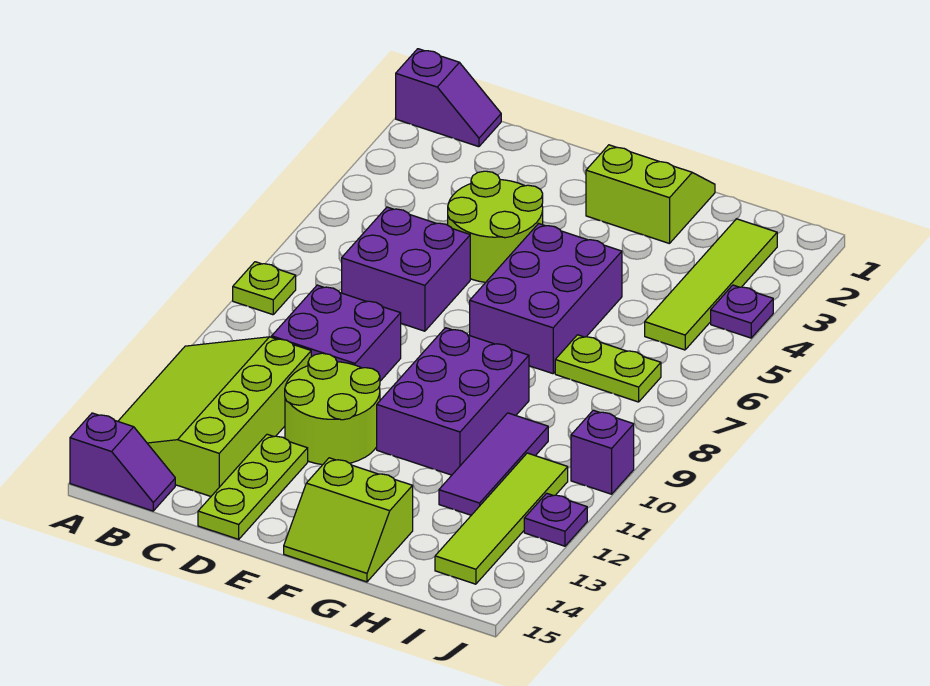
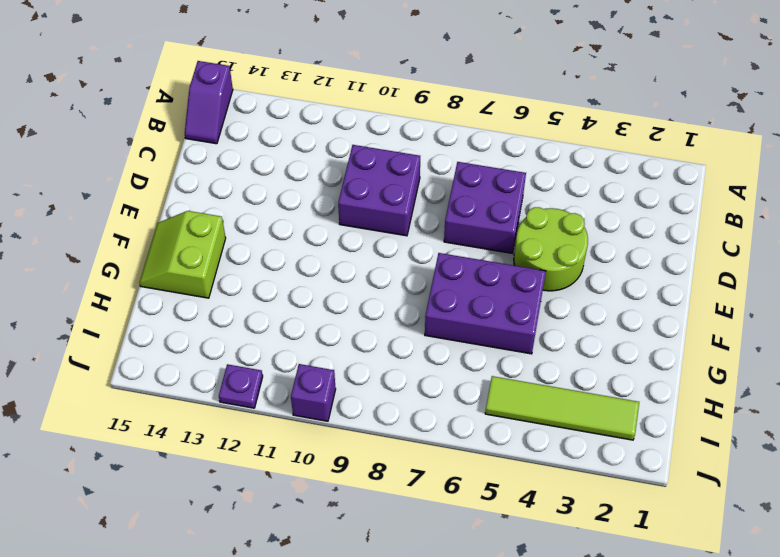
none -> purple slope A1:B1 level 1 top A
none -> lime plate A8 level 1
none -> lime slope A11:C14 level 1 top C

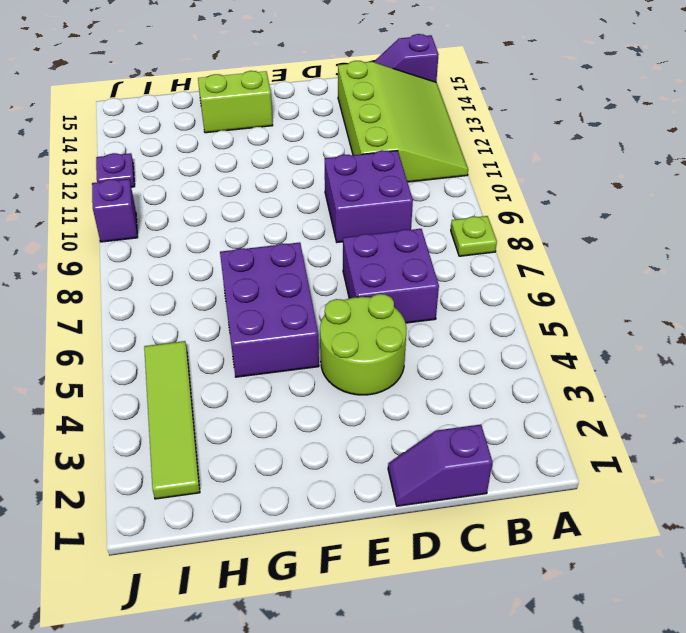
purple slope C1:D1 level 1 top C -> purple slope A1:B1 level 1 top A
none -> lime round brick D11:E12 level 1
none -> lime plate D13:D15 level 1
none -> lime slope F1:G2 level 1 top 2

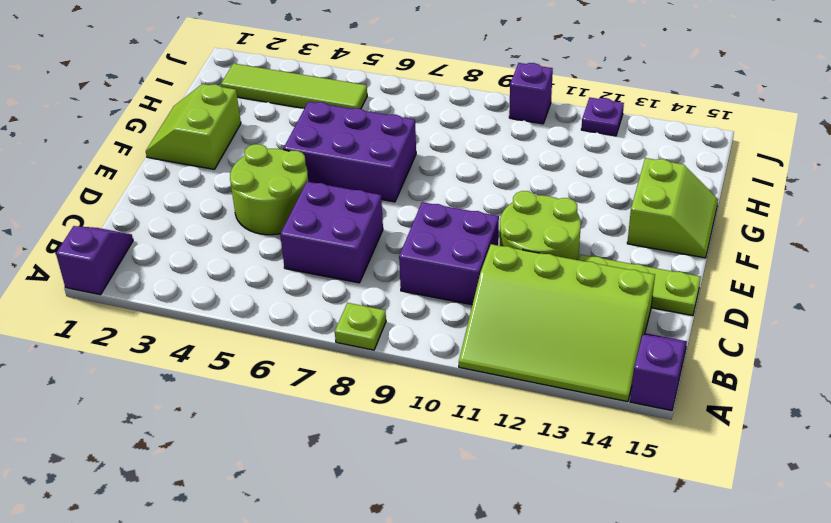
none -> purple brick F9:G11 level 1
none -> lime plate H7:I7 level 1
none -> purple tile H10:H12 level 1

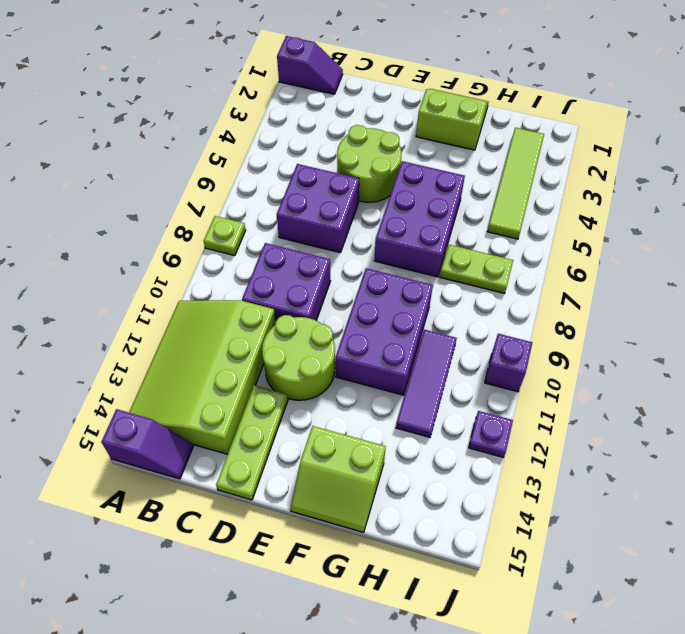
none -> lime tile I11:I14 level 1
none -> purple plate J4 level 1

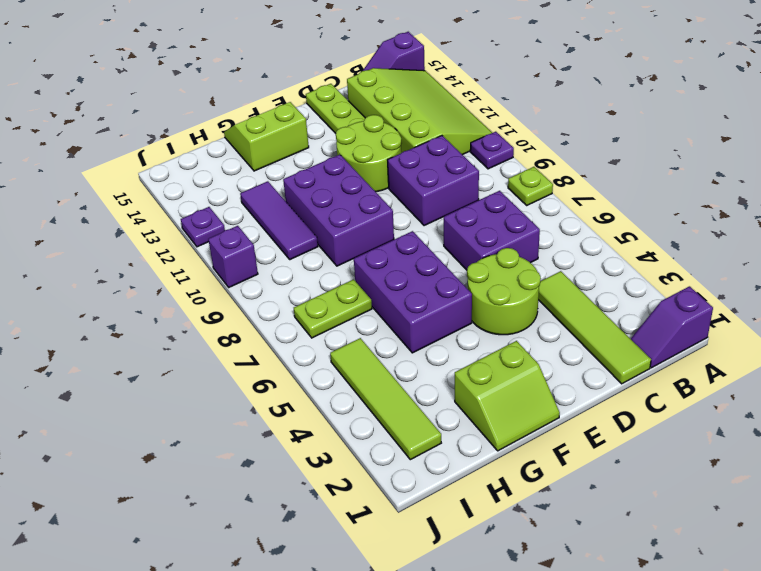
purple plate A10 level 1 -> purple plate J4 level 1
lime tile C1:C4 level 1 -> lime tile I11:I14 level 1

